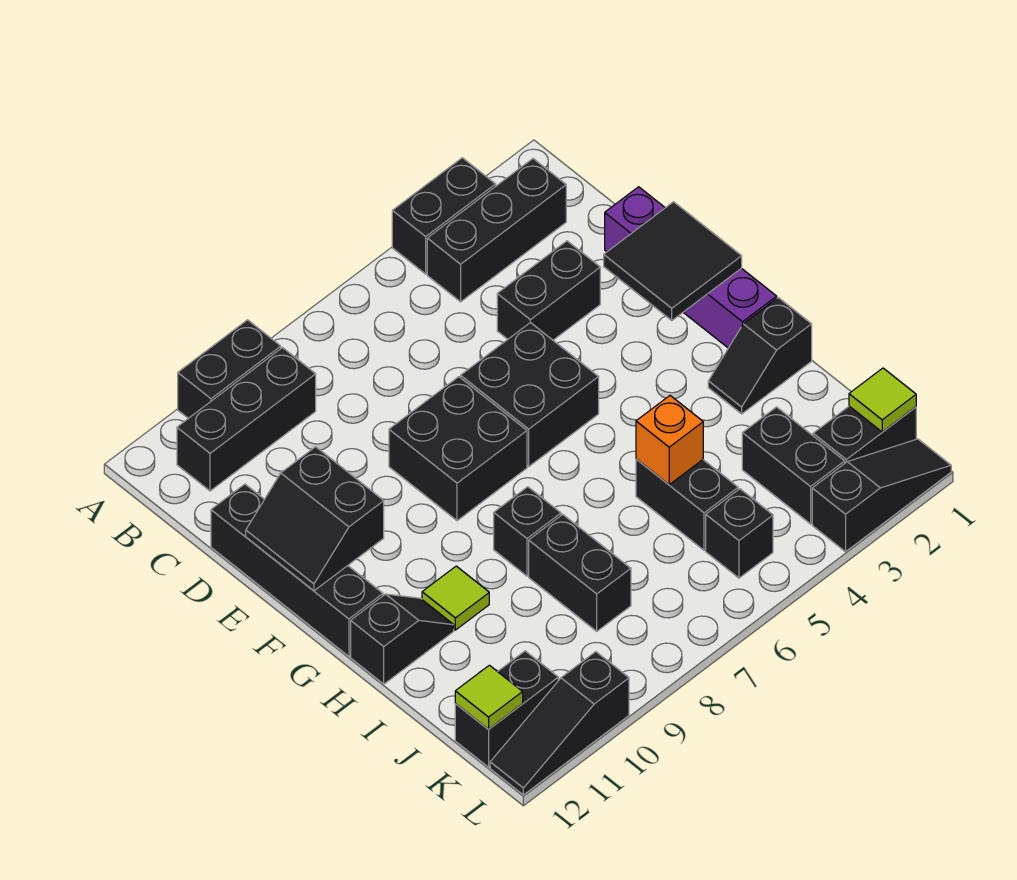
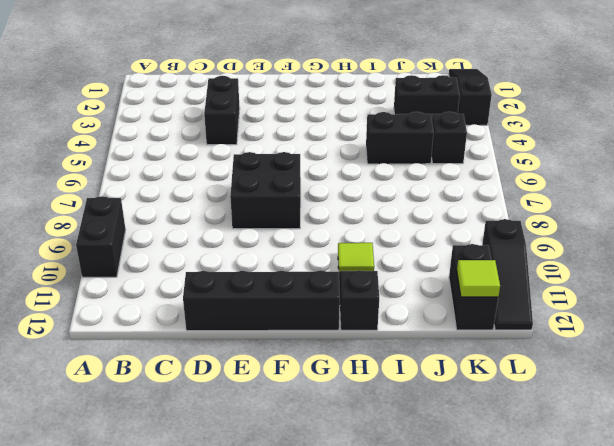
none -> black brick A3:A4 level 1
none -> black brick B2:B4 level 1
none -> black brick B9:B11 level 1

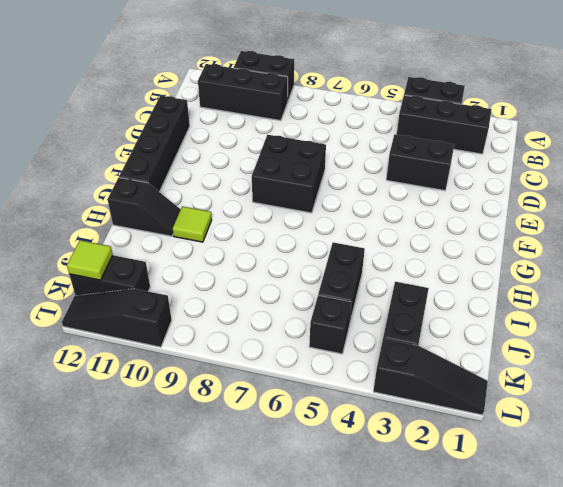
none -> purple brick D1:G1 level 1
none -> black brick E5:F6 level 1
none -> black slope H1:H2 level 1 top 1

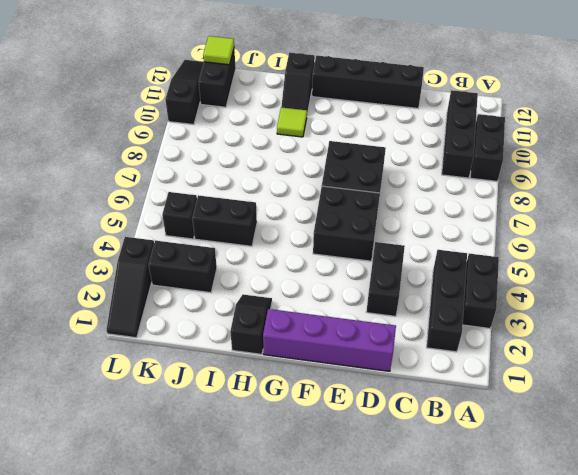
none -> black brick H8 level 1
none -> black brick I8:J8 level 1
none -> black brick K1:K2 level 1

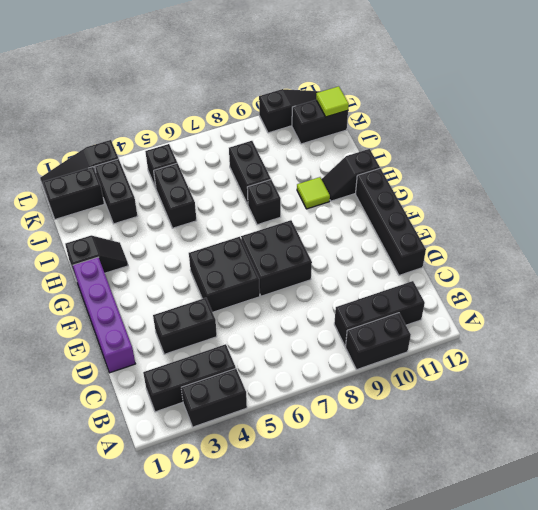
none -> black tile E1:F2 level 2
none -> black slope E11:F12 level 2 top 11
none -> orange brick I5 level 2

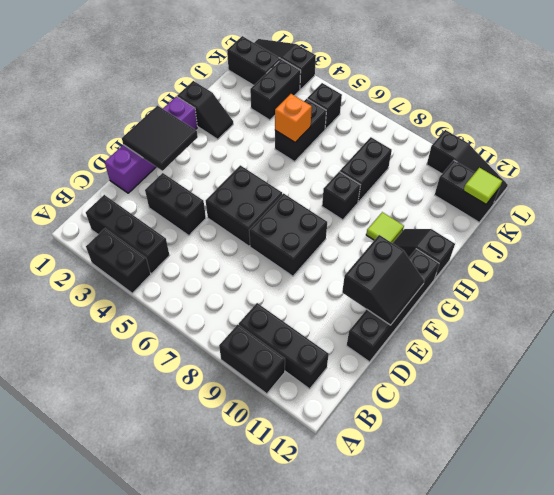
none -> lime tile K1 level 2

